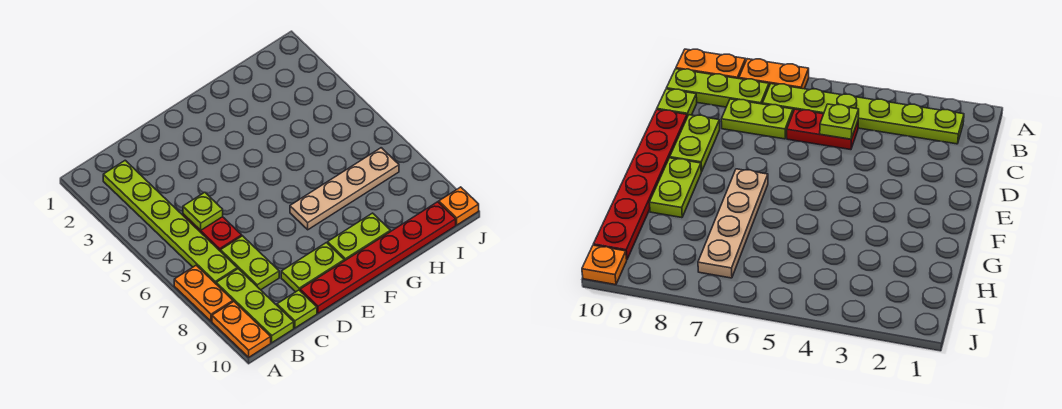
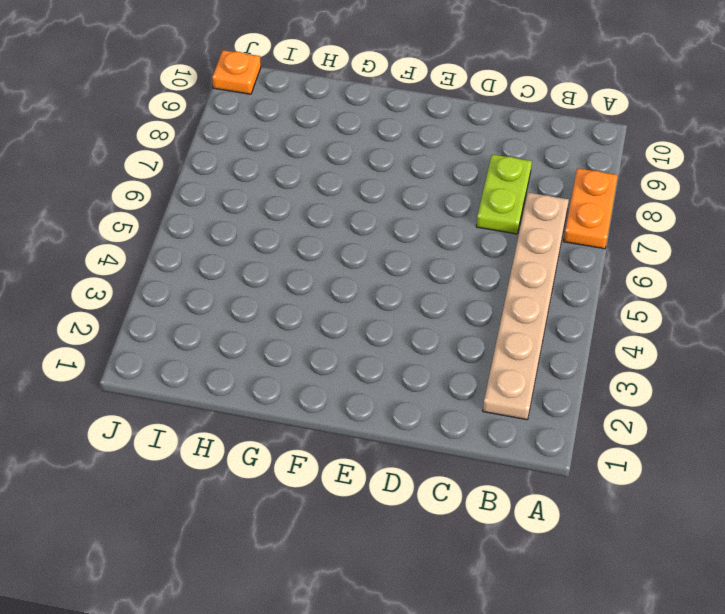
tan plate B2:B7 level 1 -> lime plate B2:B7 level 1
none -> orange plate A9:A10 level 1
none -> lime plate B8:B10 level 1
none -> red plate C5:C6 level 1

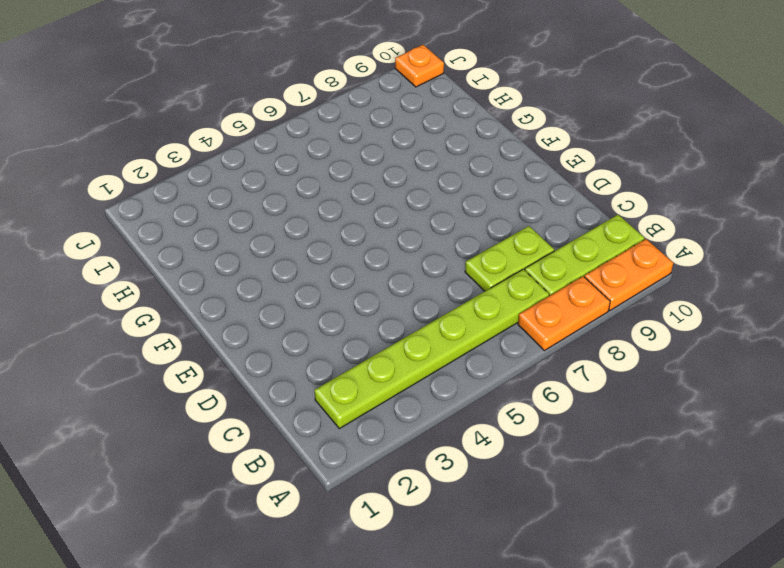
none -> red plate C5:C6 level 1
none -> lime plate C10 level 1
none -> lime plate D9:E9 level 1

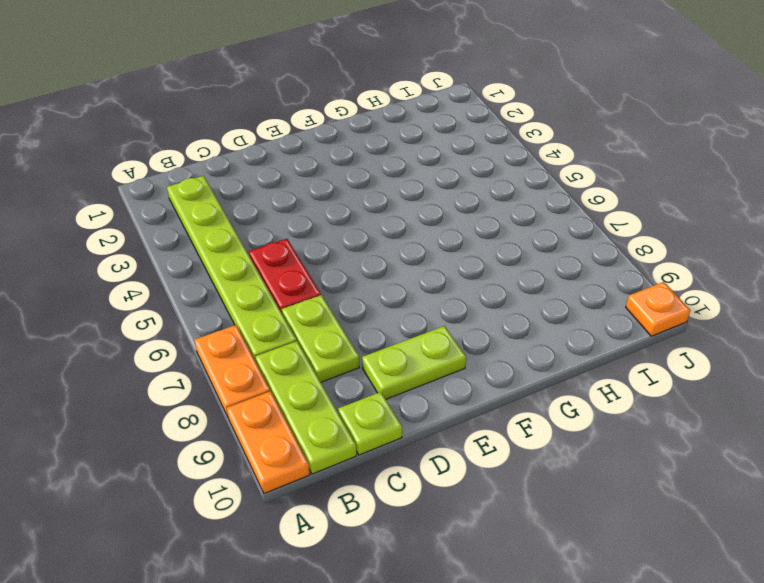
none -> red plate D10:I10 level 1
none -> tan plate F7:I7 level 1
none -> lime plate F9:G9 level 1

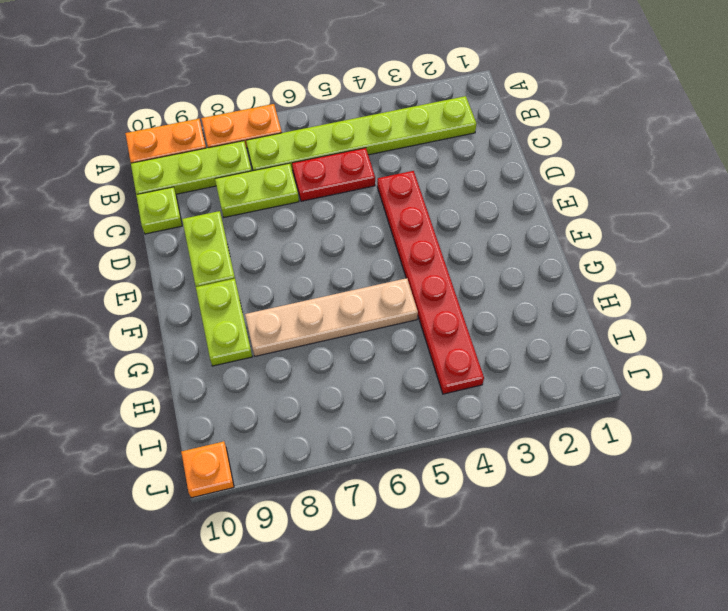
red plate D4:I4 level 1 -> red plate D10:I10 level 1
tan plate G5:G8 level 1 -> tan plate F7:I7 level 1
none -> lime plate C5 level 2

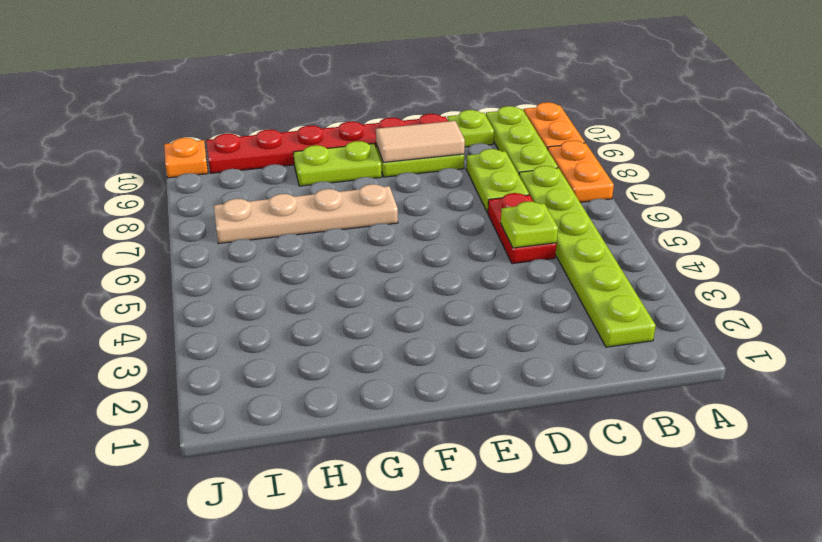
tan tile D9:E9 level 2 -> none

